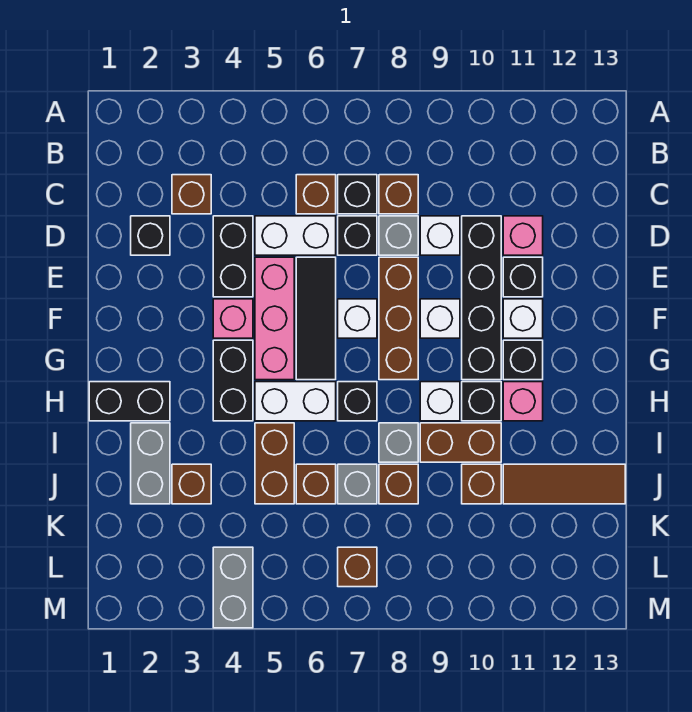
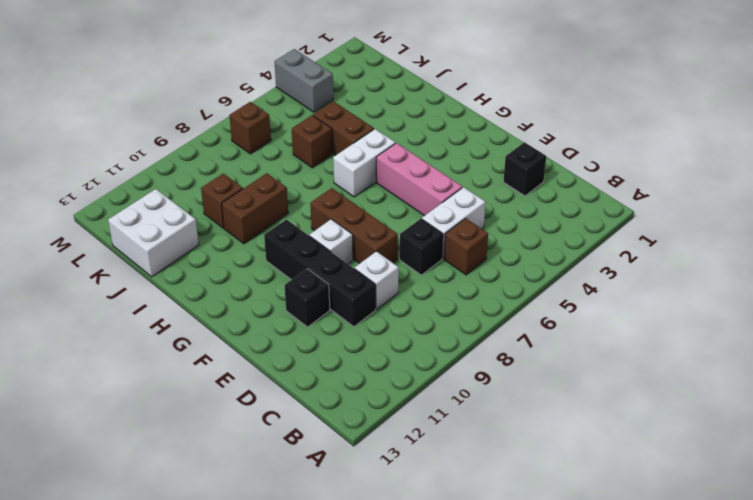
white brick J12:K13 level 1 -> brown tile J11:J13 level 1
none -> brown brick C3 level 1
none -> black brick C7 level 1
none -> brown brick C8 level 1
none -> black brick D4:E4 level 1

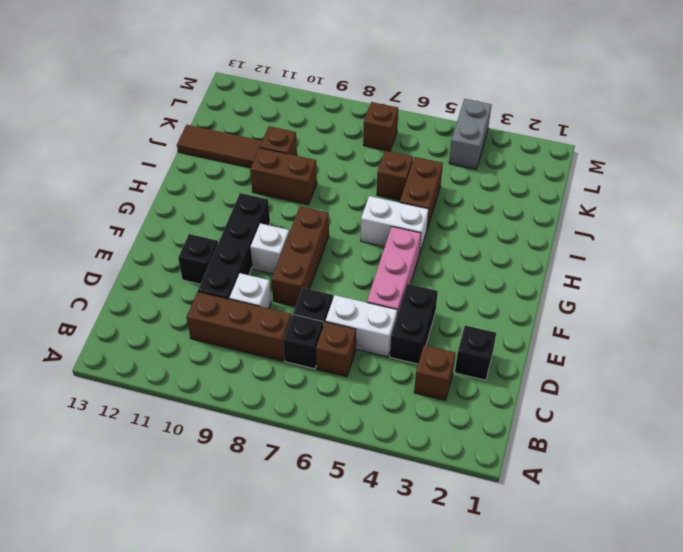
brown brick C8:C10 level 1 -> brown brick C8 level 1
none -> grey brick D8 level 1
none -> pink brick D11 level 1
none -> black tile E6:G6 level 1
none -> pink brick F4 level 1

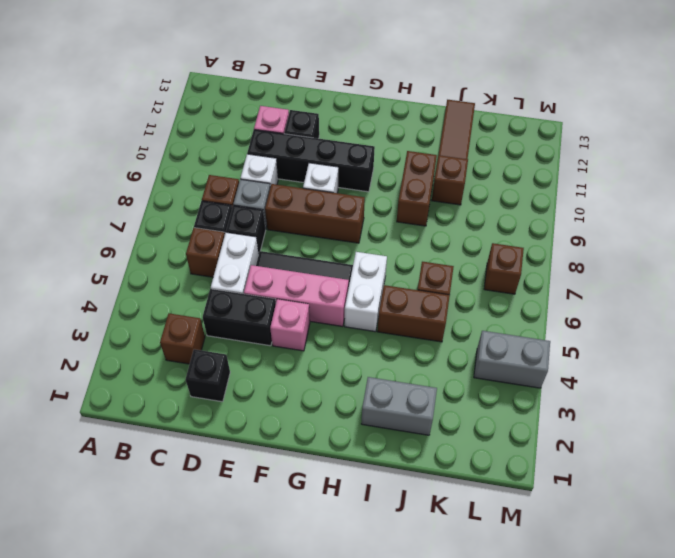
none -> white brick F7 level 1
none -> white brick F11 level 1
none -> black brick G4:H4 level 1
none -> black brick G11 level 1

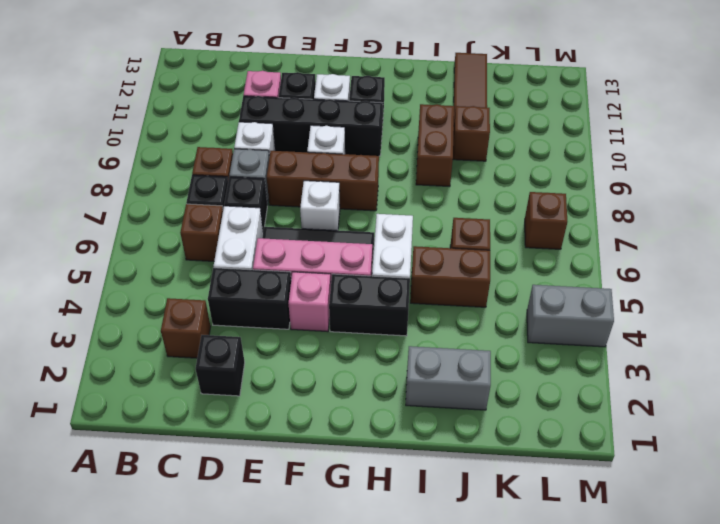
none -> black brick H1:H2 level 1
none -> black brick H7 level 1
none -> white brick H9 level 1
none -> black brick H10 level 1

